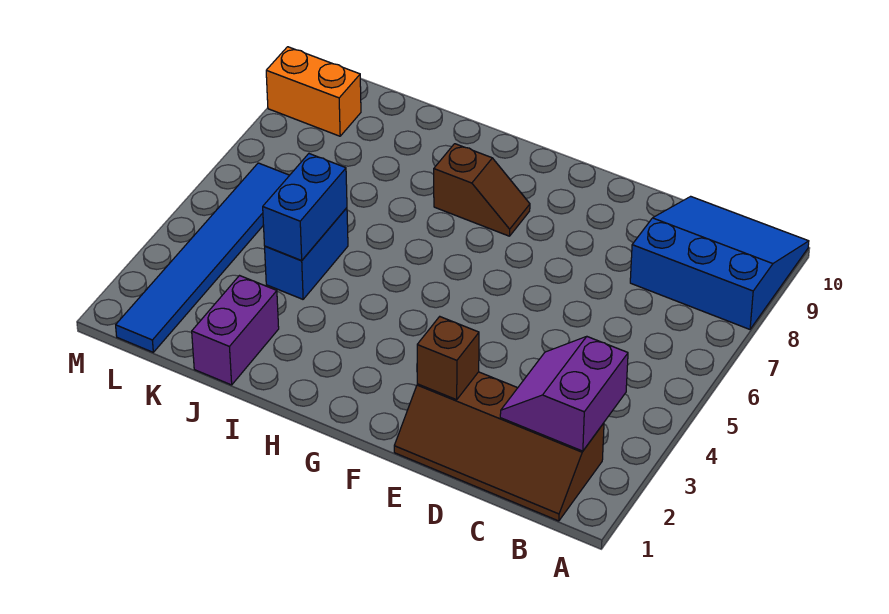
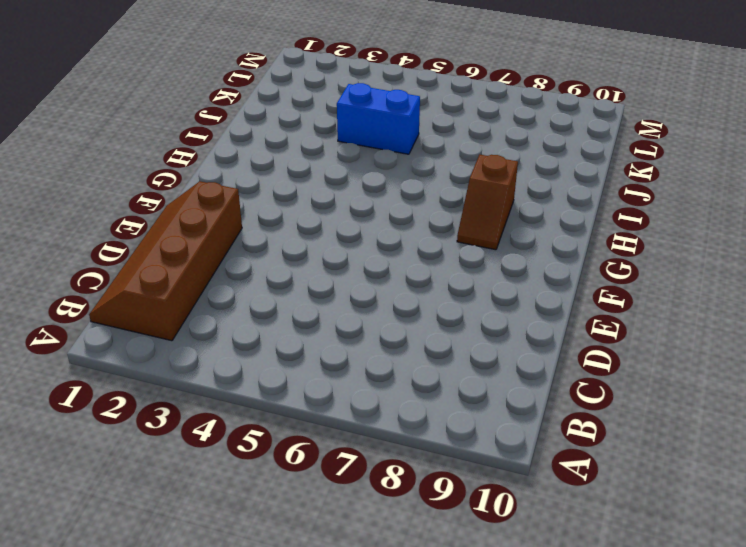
none -> blue slope A8:C10 level 1 top 8
none -> purple brick J1:J2 level 1

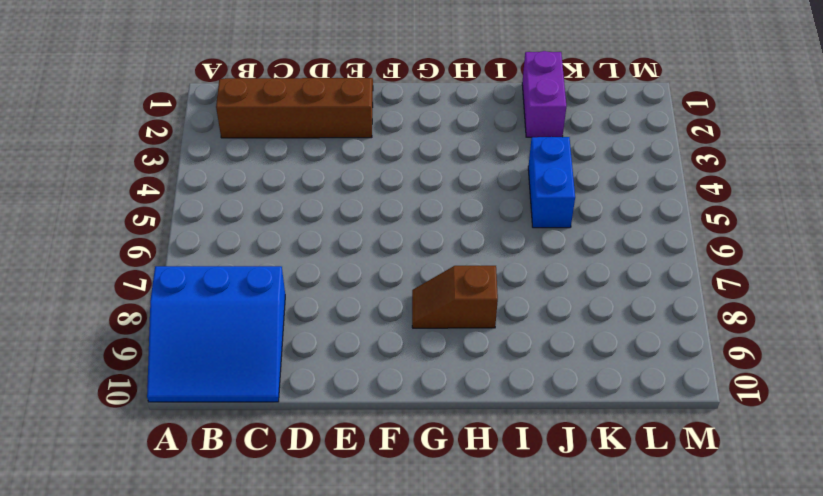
none -> blue tile L1:L6 level 1
none -> orange brick L9:M9 level 1

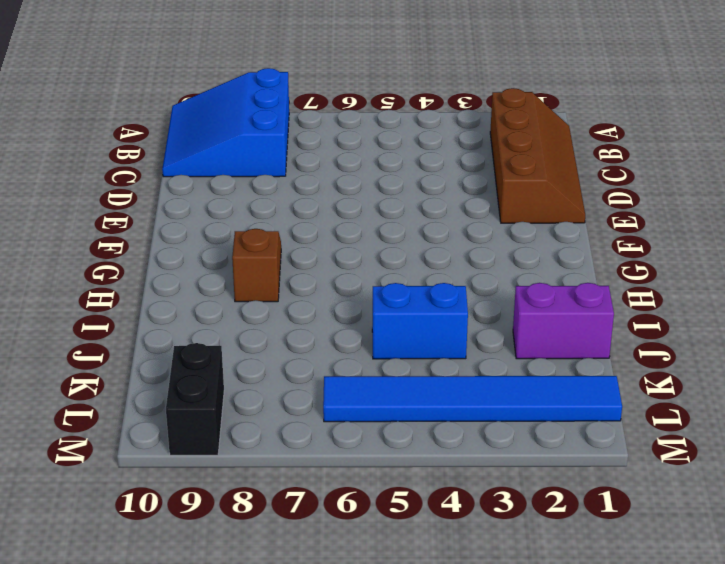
black brick L9:M9 level 1 -> orange brick L9:M9 level 1
none -> purple slope B2:C3 level 2 top B
none -> brown brick E2 level 2

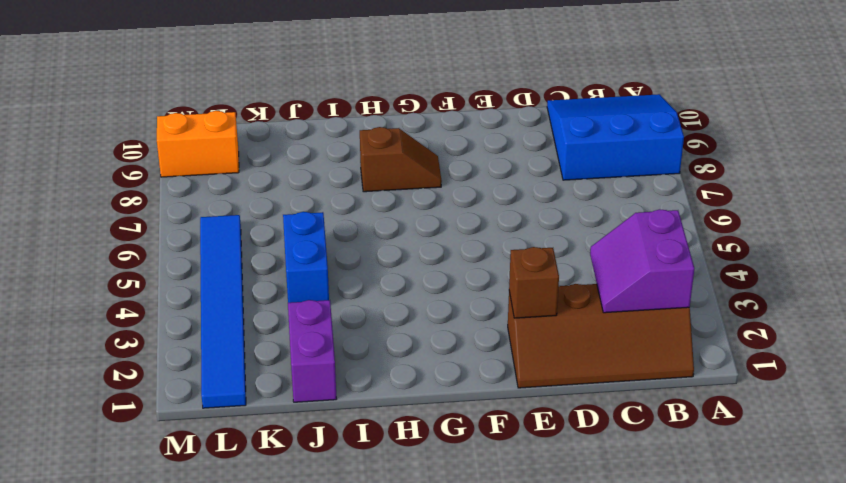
none -> blue brick J4:J5 level 2

